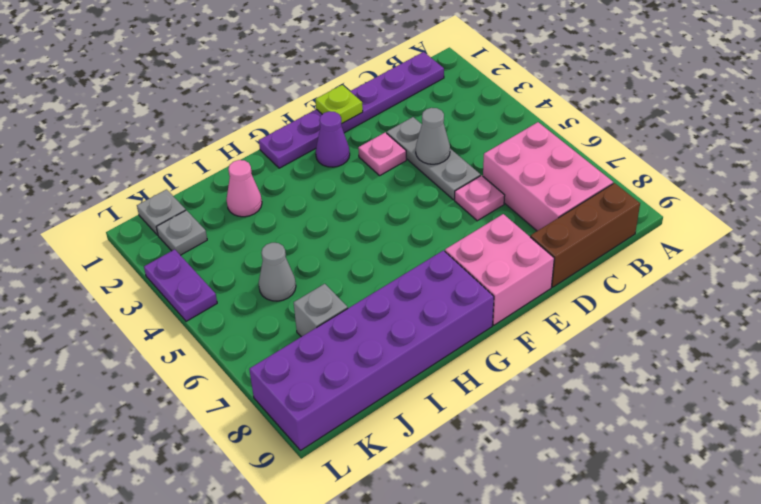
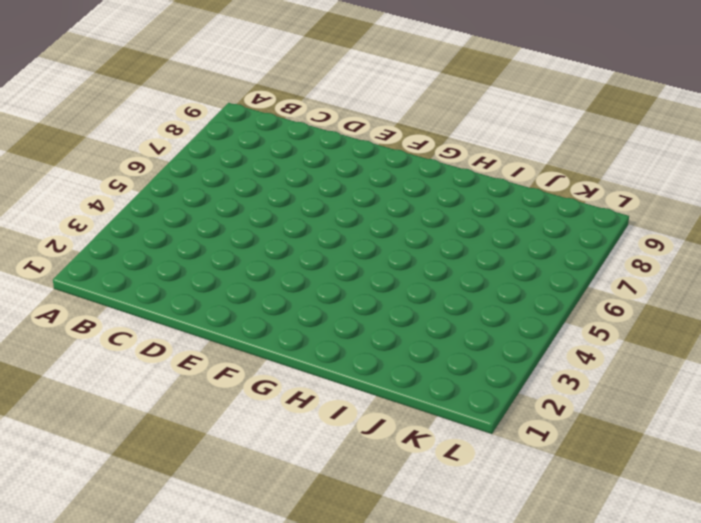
none -> purple plate B1:G1 level 1
none -> pink brick B6:C8 level 1
none -> brown brick B9:D9 level 1

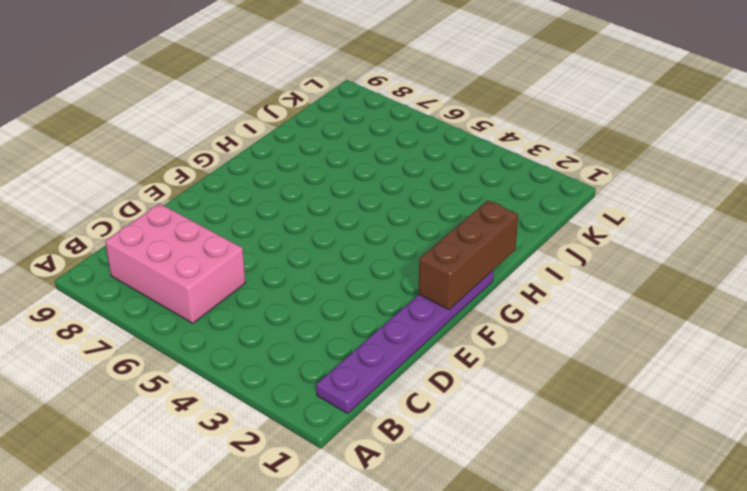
brown brick F1:H1 level 2 -> brown brick B9:D9 level 1
none -> grey plate D3:D5 level 1
none -> pink plate D6 level 1
none -> pink plate E3 level 1

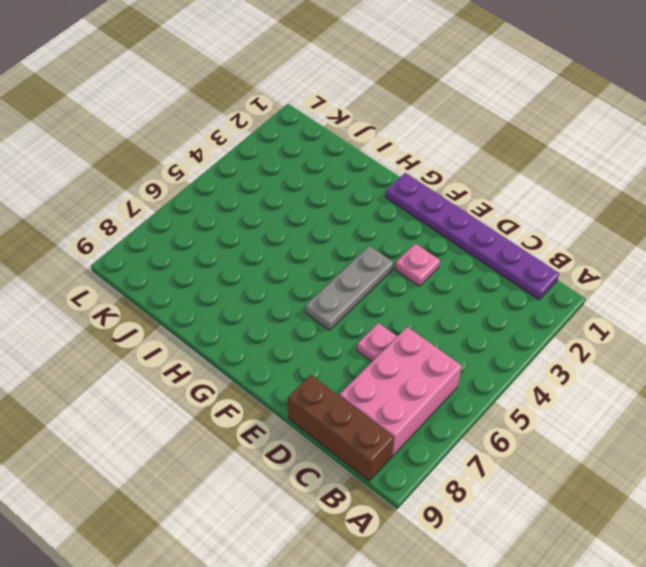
grey plate F4:F6 level 1 -> grey plate D3:D5 level 1
none -> pink brick E8:F9 level 1
none -> purple cone F2 level 1
none -> purple brick G8:L9 level 1

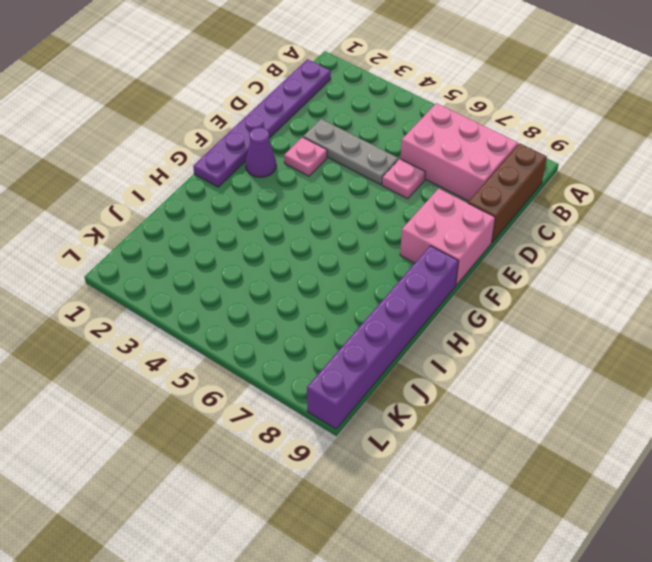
purple brick G9:L9 level 1 -> purple brick G8:L9 level 1
none -> pink cone I2 level 1
none -> grey cone J5 level 1
none -> grey brick J7 level 1

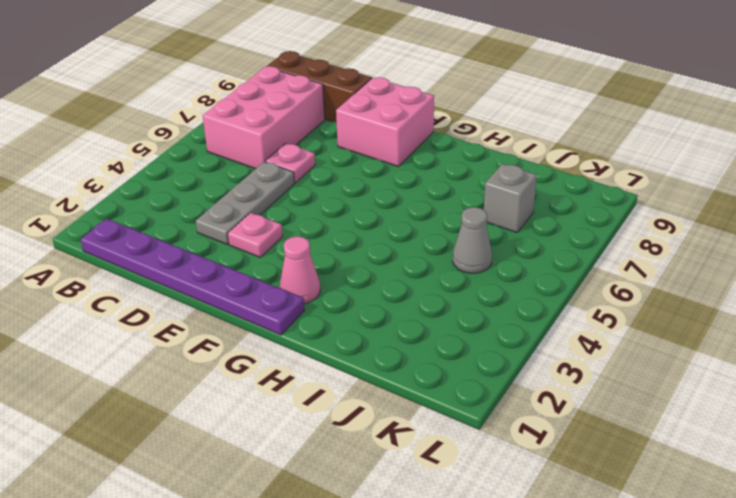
pink cone G2 level 1 -> pink cone I2 level 1
none -> purple cone F2 level 1
none -> purple brick G8:L9 level 1
none -> grey plate K1 level 1

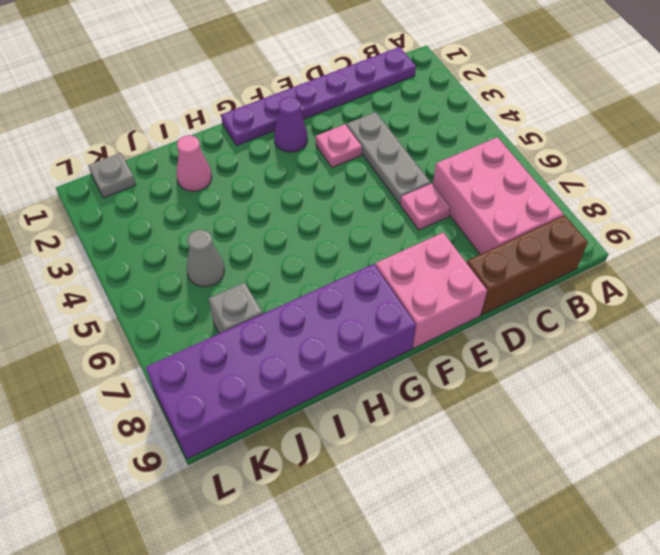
none -> grey plate K2 level 1
none -> purple plate L3:L4 level 1
none -> grey cone D4 level 2

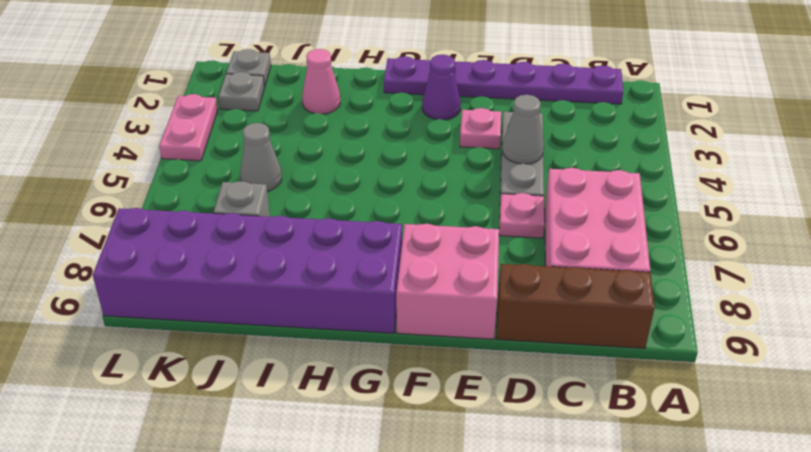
pink plate L3:L4 level 1 -> purple plate L3:L4 level 1
none -> lime plate E1 level 2

